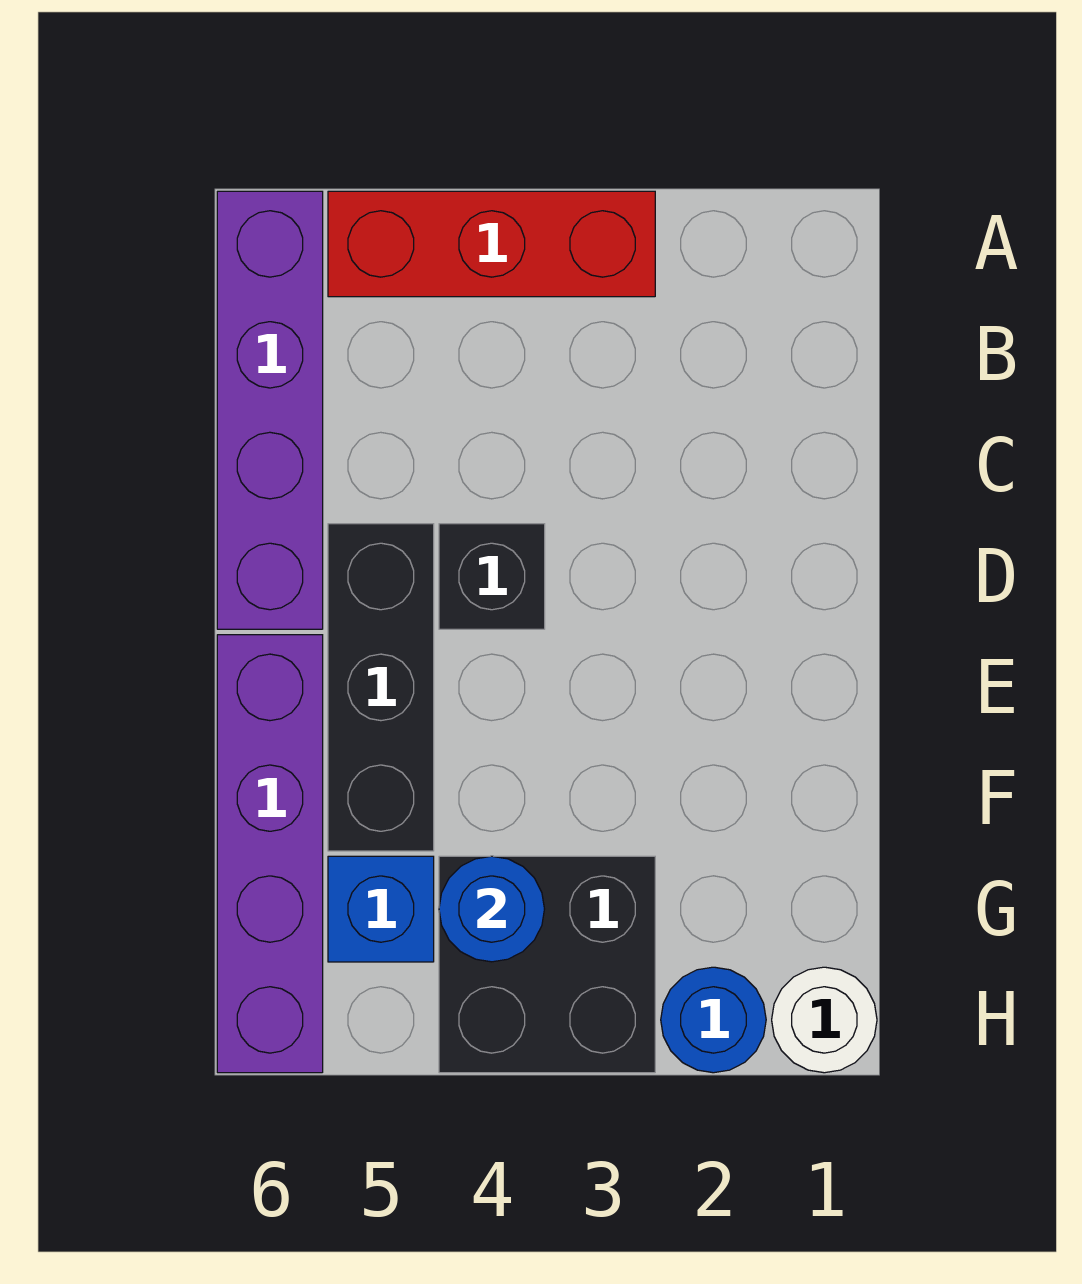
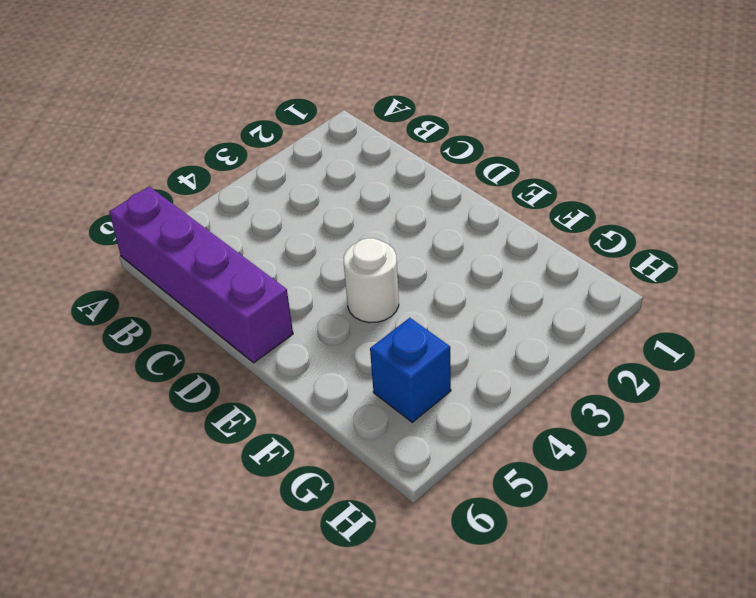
white round brick E4 level 1 -> white round brick H1 level 1
none -> red brick A3:A5 level 1
none -> black brick D4 level 1

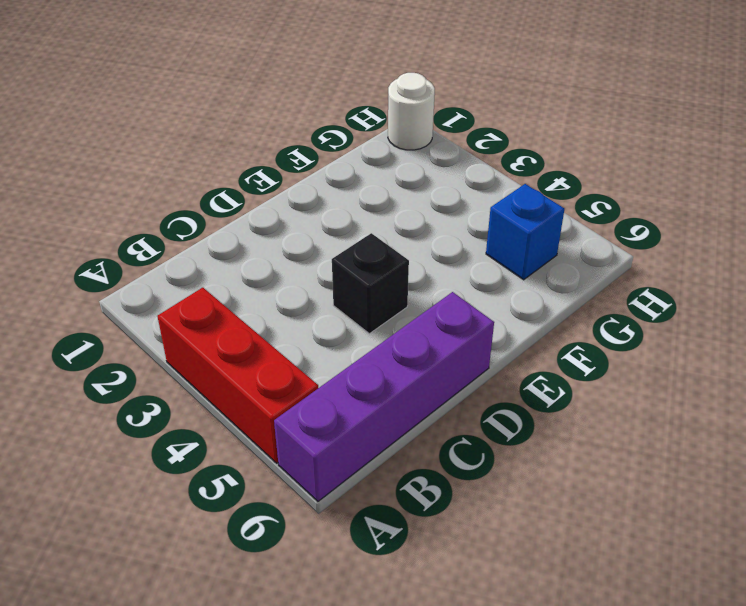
none -> black brick D5:F5 level 1
none -> purple brick E6:H6 level 1

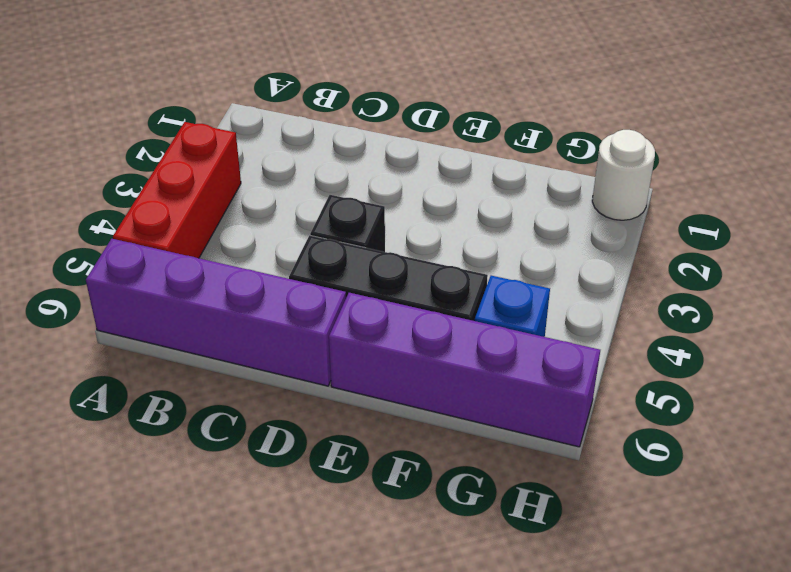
none -> black brick G3:H4 level 1
none -> blue round brick H2 level 1

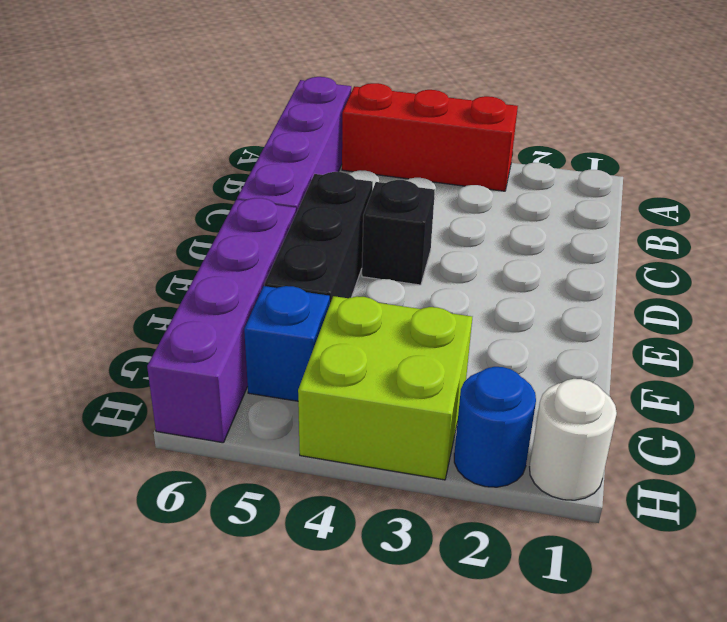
lime brick G3:H4 level 1 -> black brick G3:H4 level 1
none -> blue round brick G4 level 2

